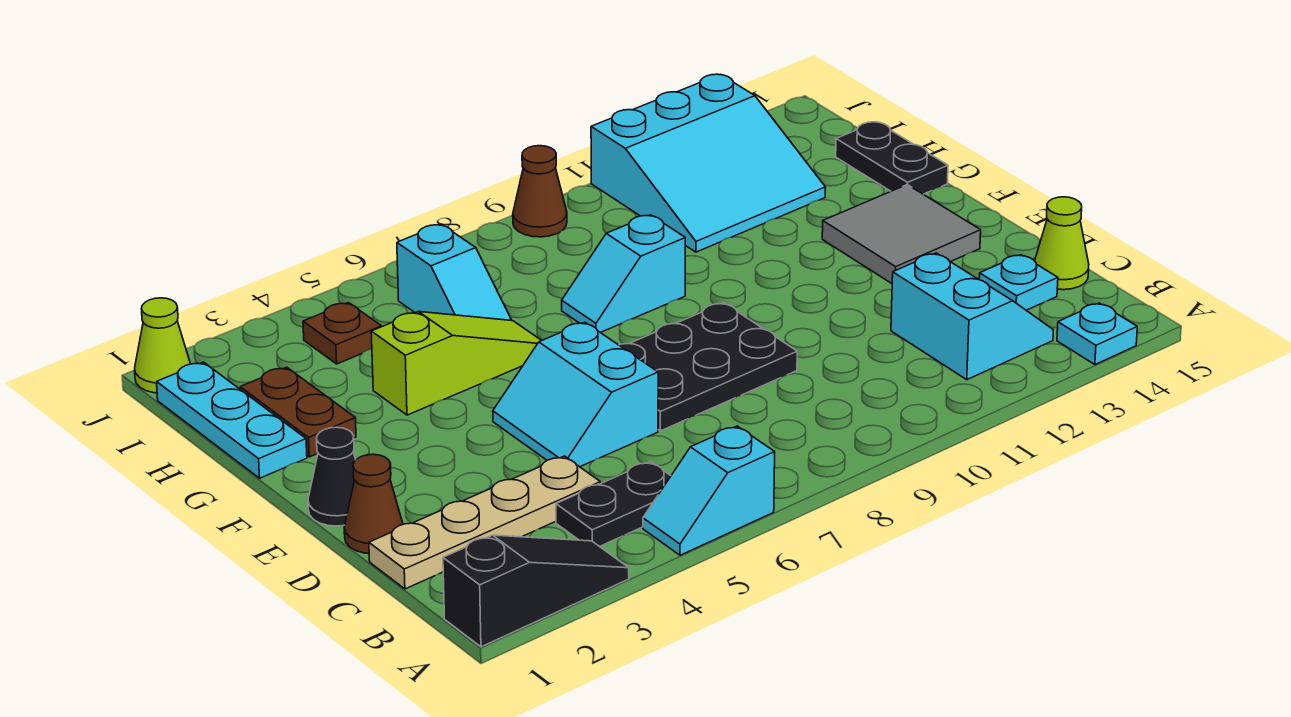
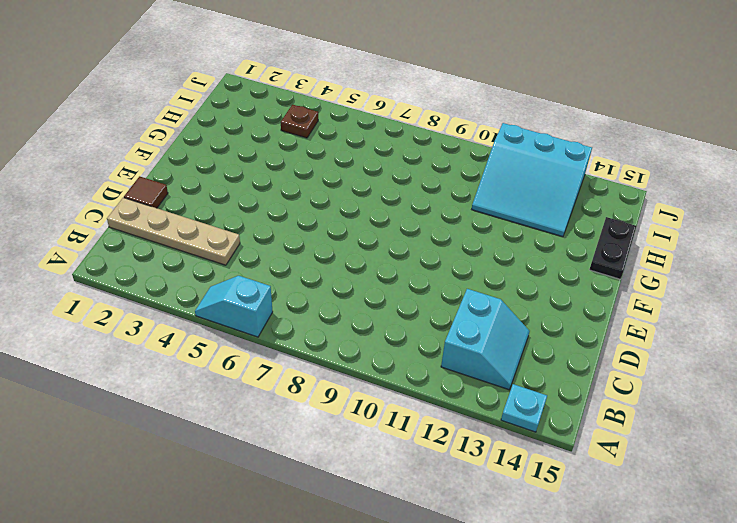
brown tile D1 level 1 -> brown cone D1 level 1
none -> black slope A1:A3 level 1 top 1
none -> black plate B4:B5 level 1
none -> cyan plate C14 level 1

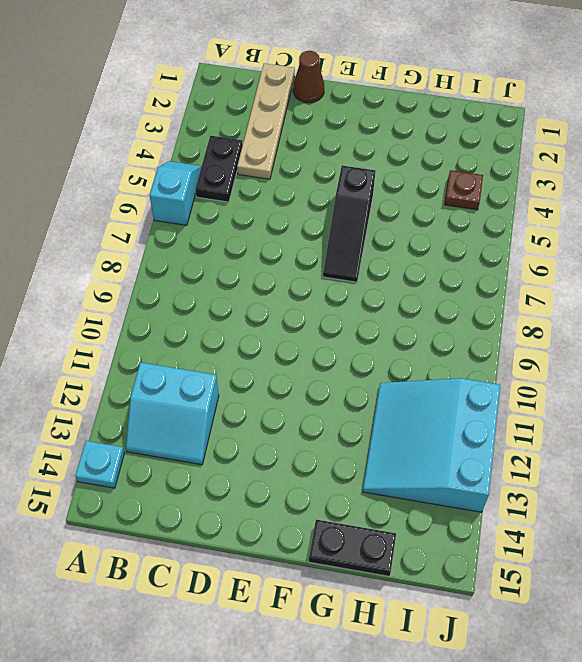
black slope F5:F7 level 1 top 5 -> black slope A1:A3 level 1 top 1
none -> cyan plate C14 level 1
none -> lime cone C15 level 1
none -> cyan slope D5:E6 level 1 top 6

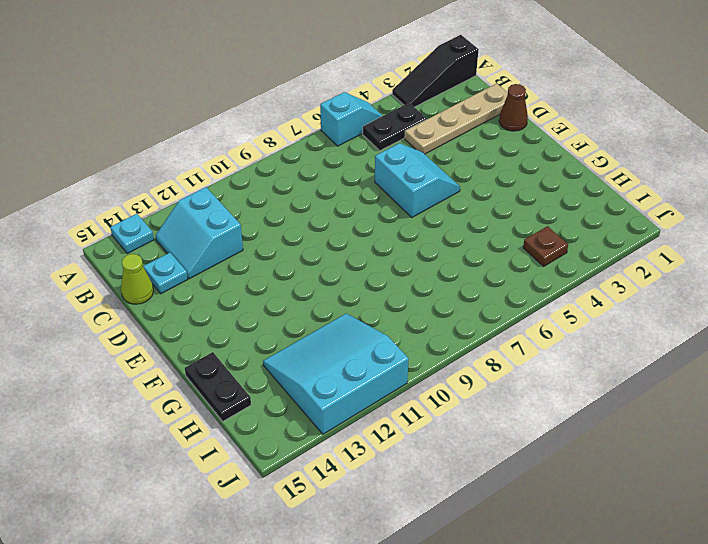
none -> black plate D7:E9 level 1
none -> black cone E1 level 1
none -> grey tile E13:F14 level 1

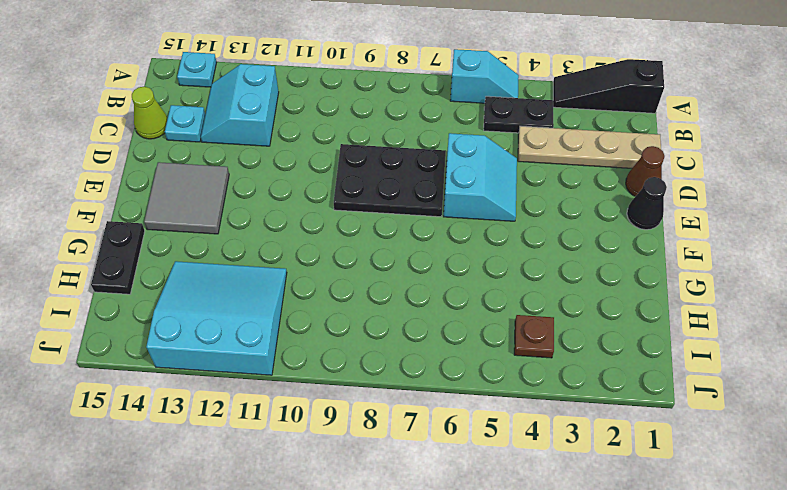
none -> cyan plate G1:I1 level 1
none -> brown plate G2:H2 level 1
none -> lime slope G4:G6 level 1 top 4

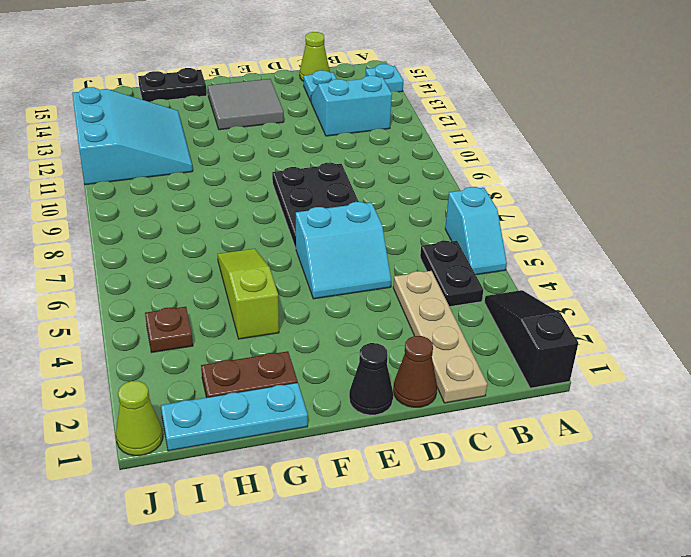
none -> cyan slope G8:G9 level 1 top 9
none -> cyan slope H6:I6 level 1 top I
none -> brown cone J9 level 1

